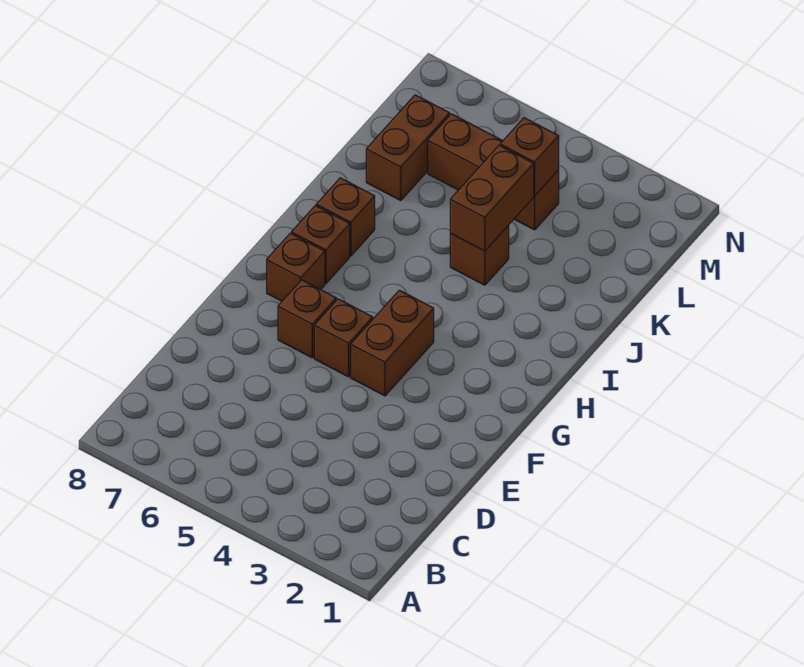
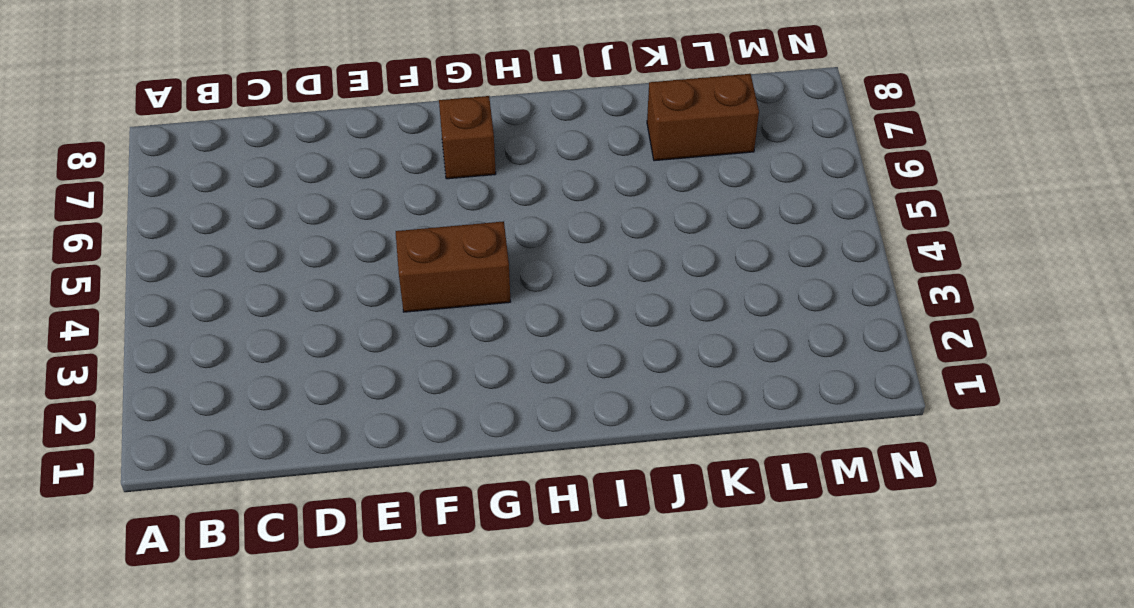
none -> brown brick F5 level 1
none -> brown brick F6 level 1

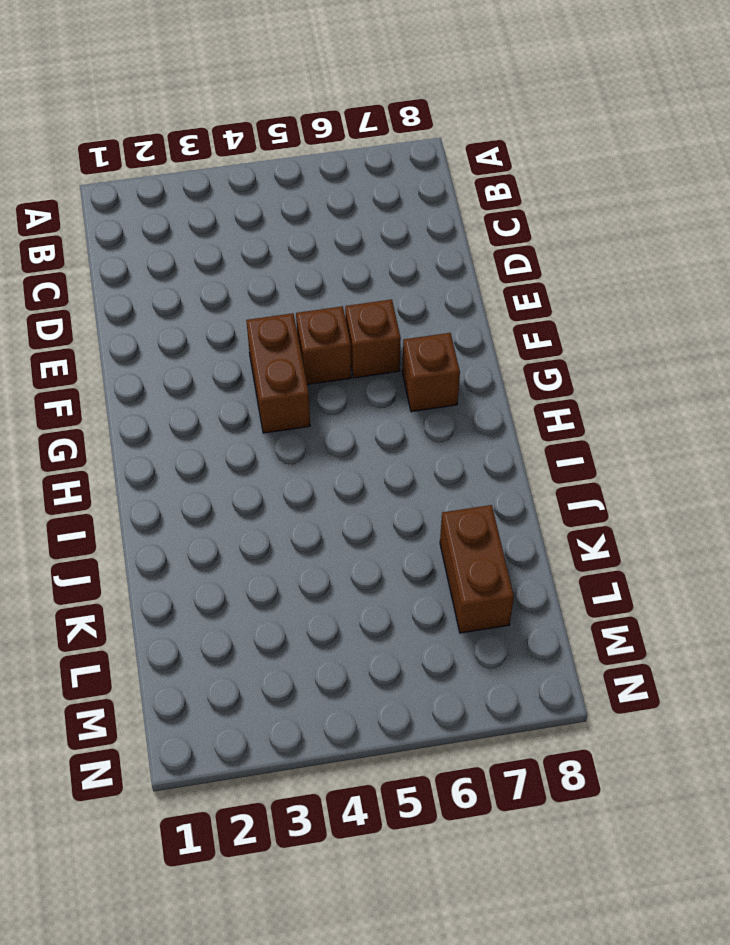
none -> brown brick H7 level 1
none -> brown brick I7 level 1

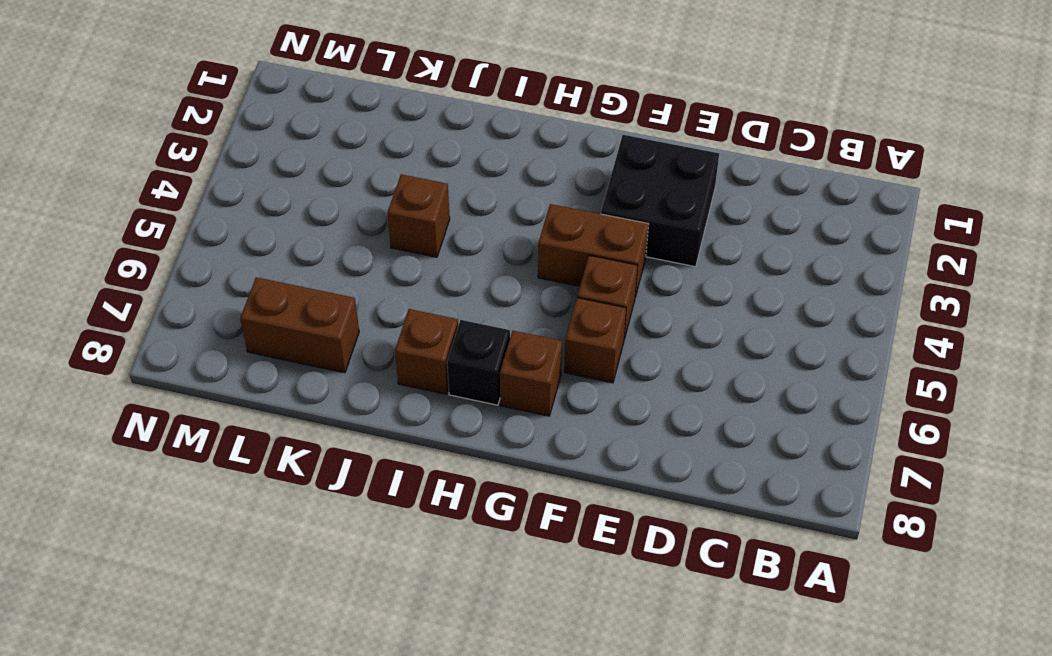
black brick E2:F3 level 1 -> none
black brick H7 level 1 -> brown brick H7 level 1
none -> brown brick L4:L6 level 1
none -> brown brick J4:K4 level 2

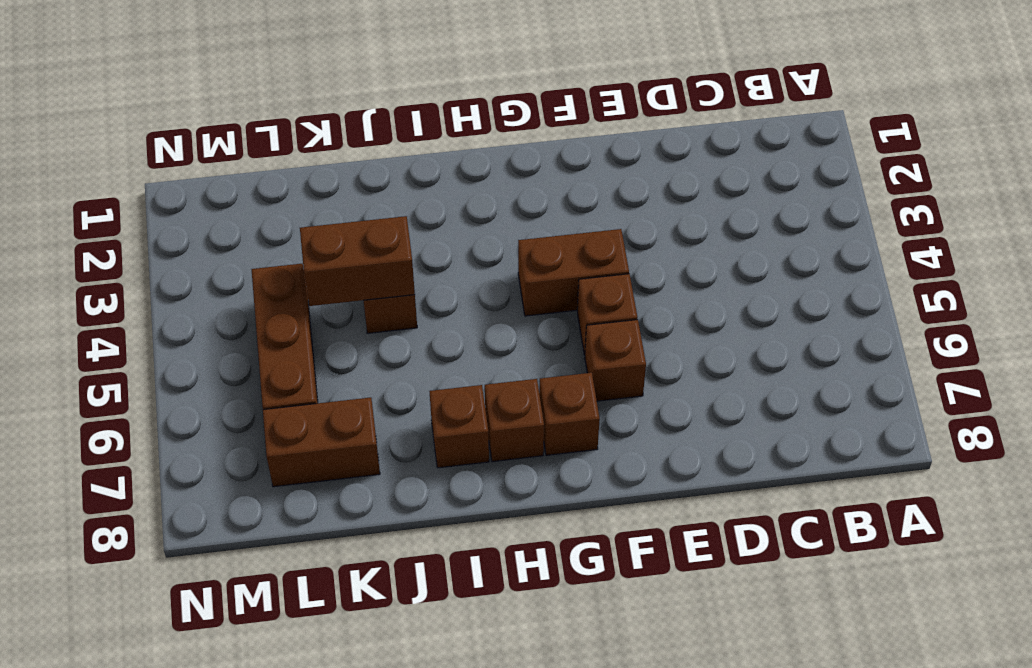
none -> brown brick L4 level 2

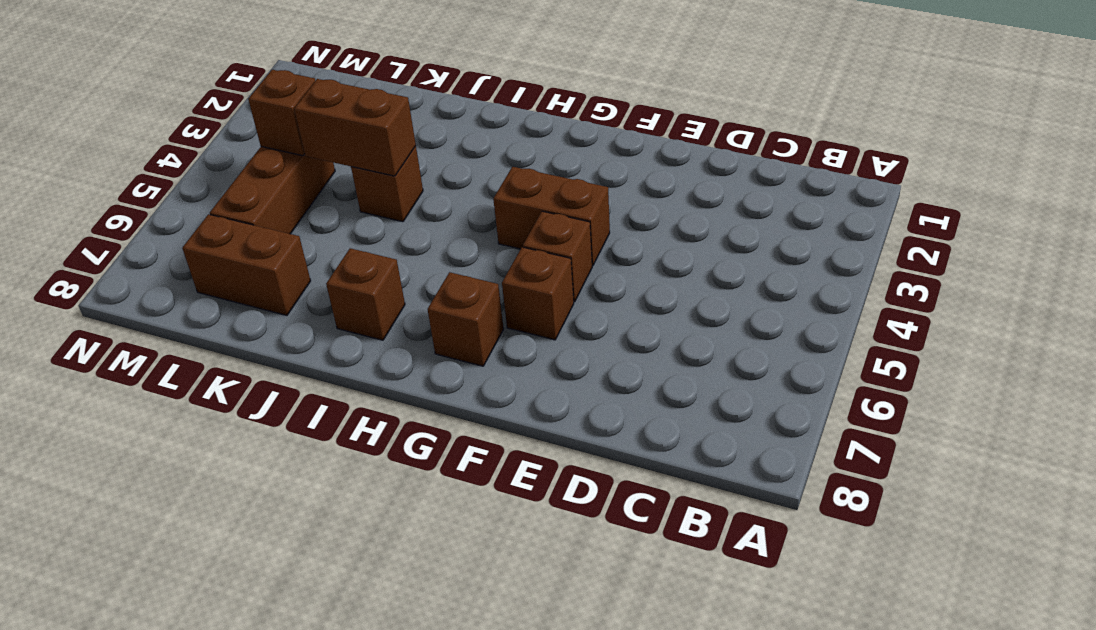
none -> brown brick H7 level 1

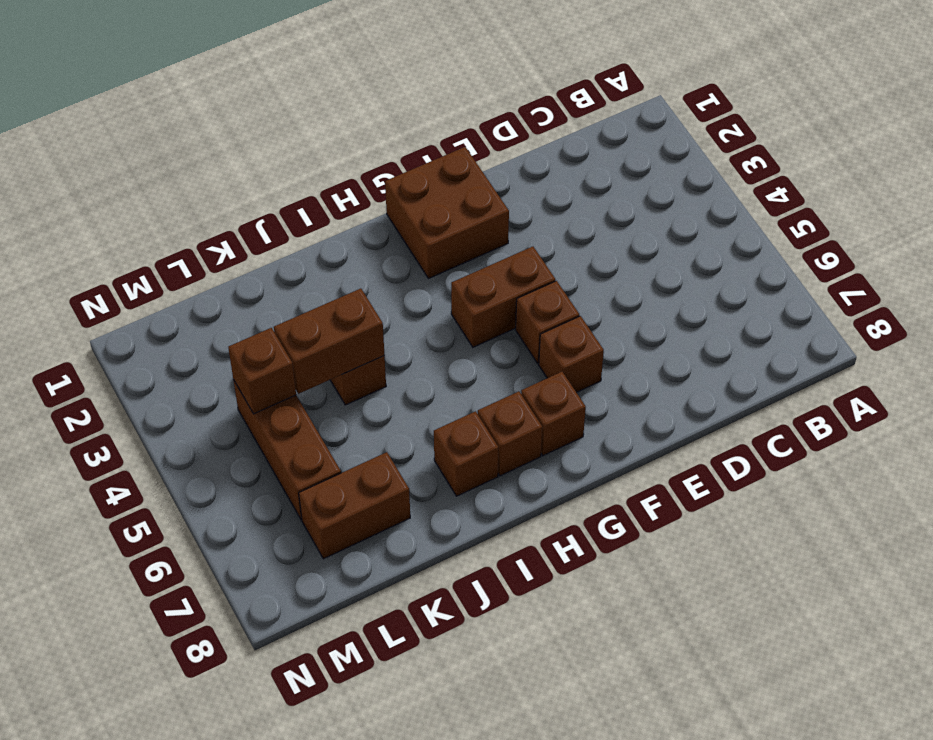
brown brick F1:G2 level 1 -> none

